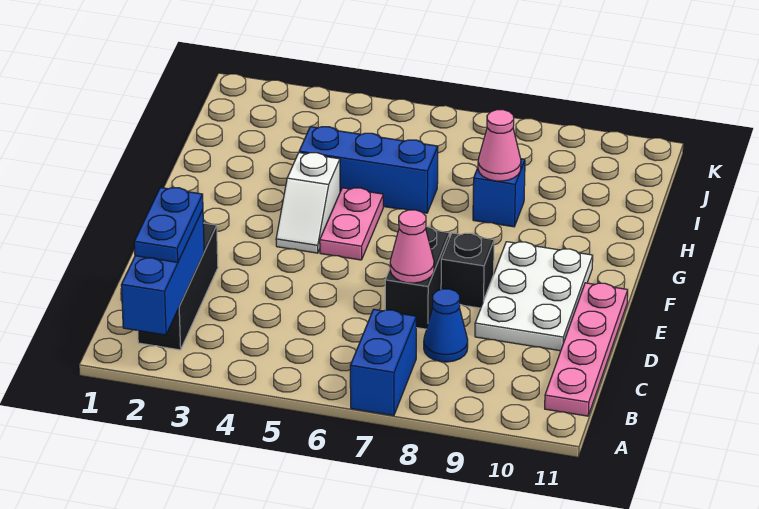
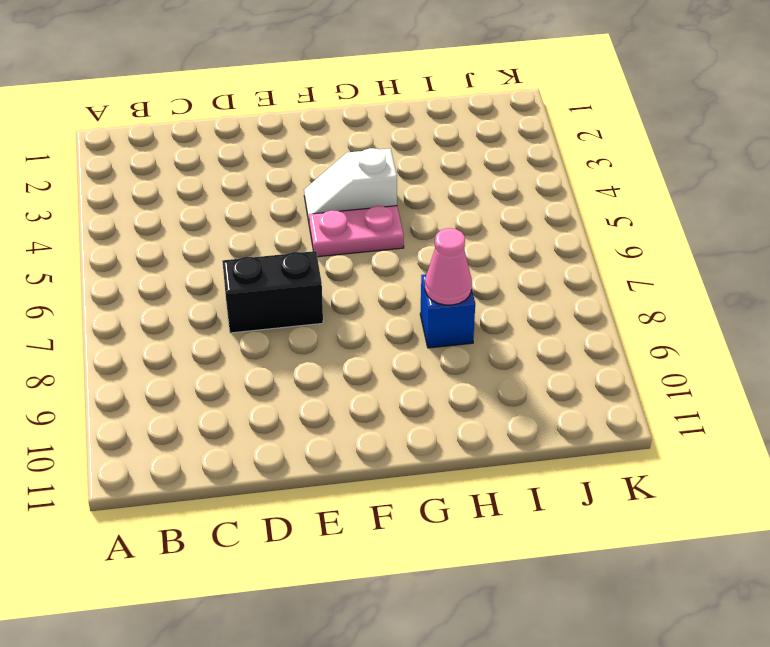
none -> blue brick A7:B7 level 1
none -> black brick B2:D2 level 1
none -> pink plate B11:E11 level 1

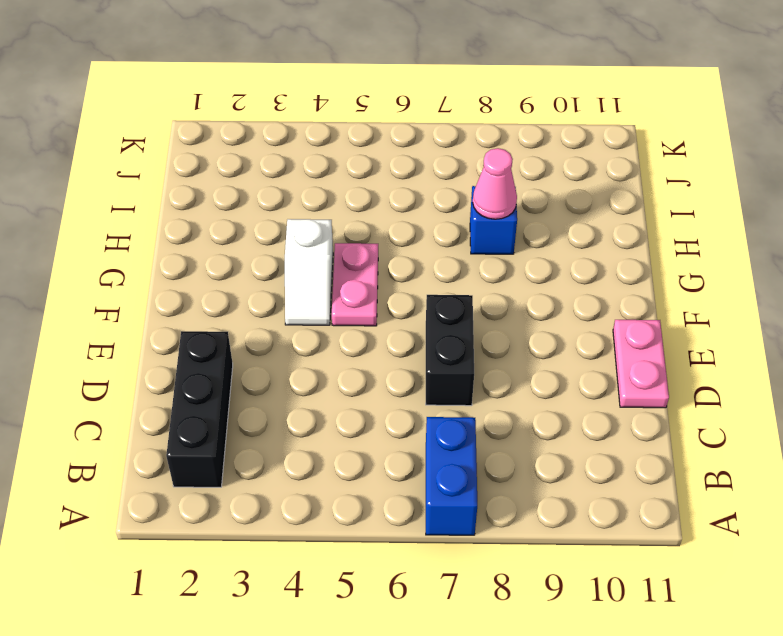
pink plate D11:E11 level 1 -> pink plate B11:E11 level 1
none -> blue cone C8 level 1
none -> white plate D9:F10 level 1
none -> black brick E8 level 1

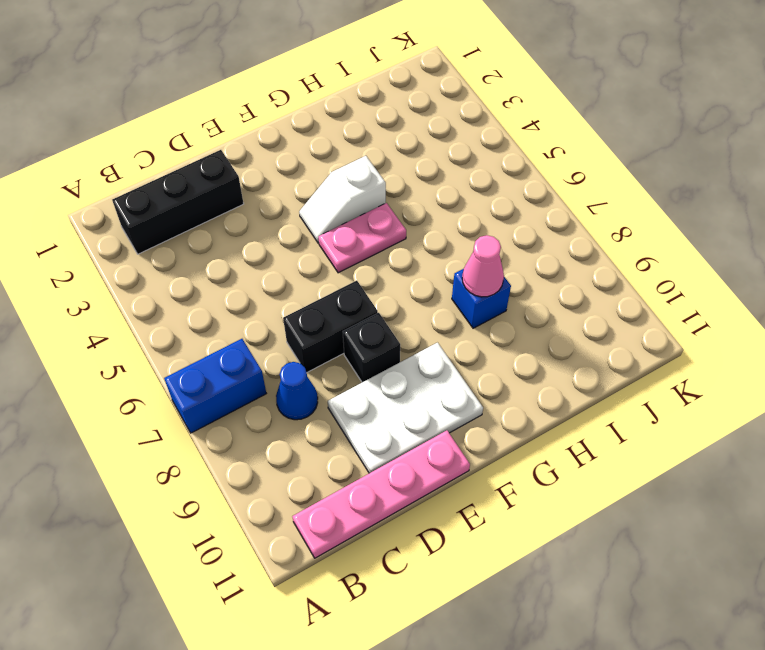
none -> blue brick H4:H6 level 1
none -> blue brick A2:C2 level 2
none -> pink cone D7 level 2

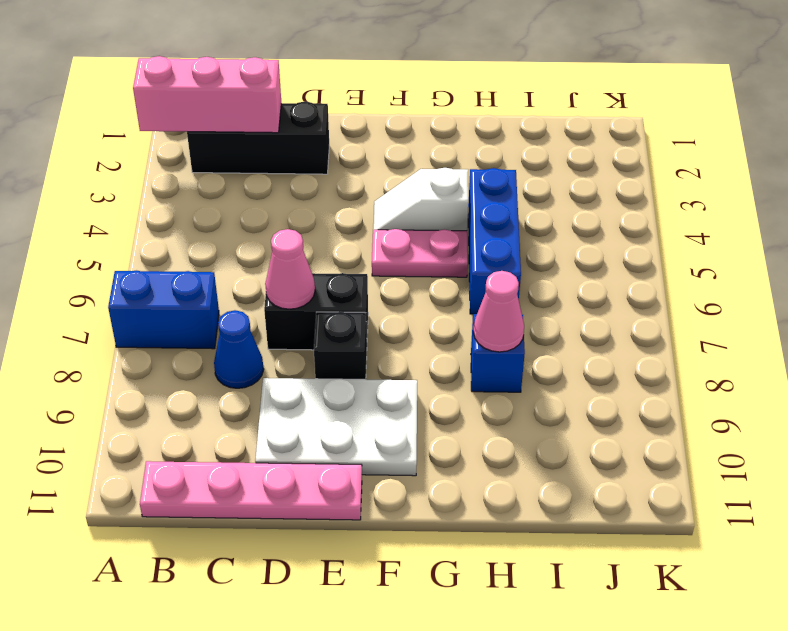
pink brick A2:C2 level 2 -> blue brick A2:C2 level 2
none -> blue plate B2:C2 level 3

